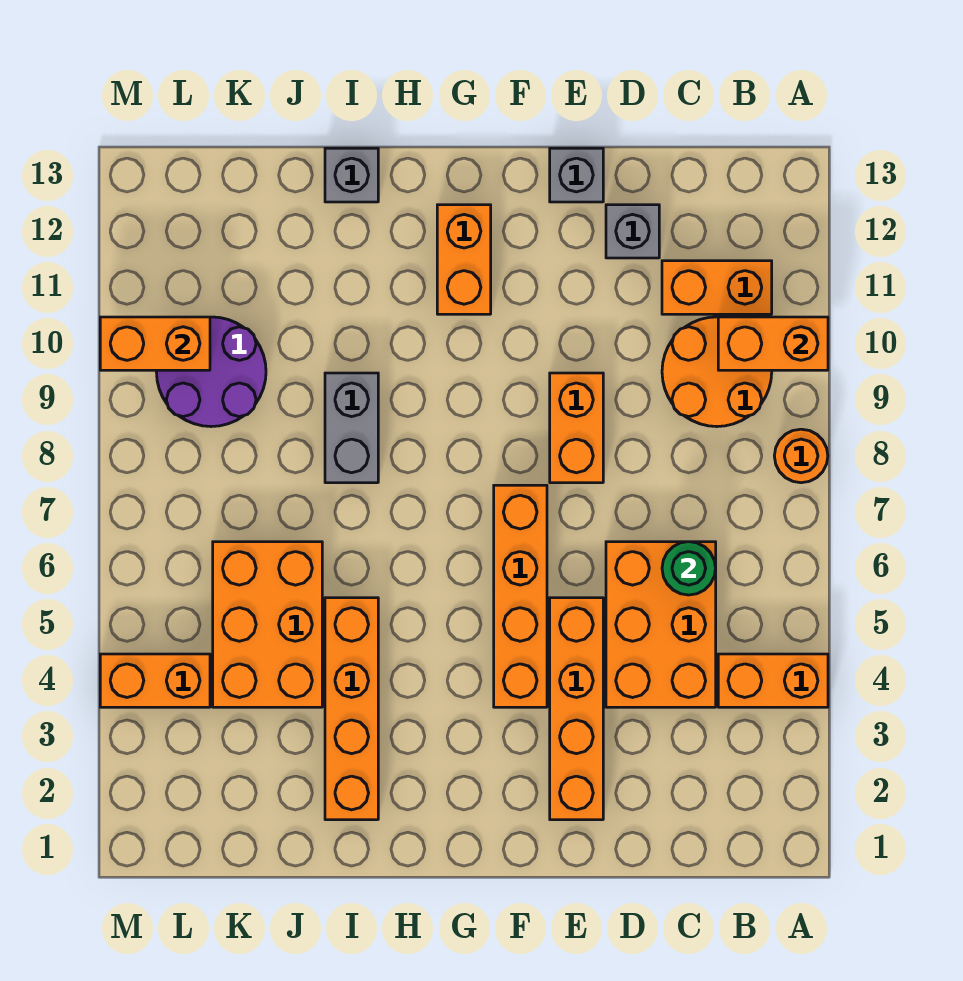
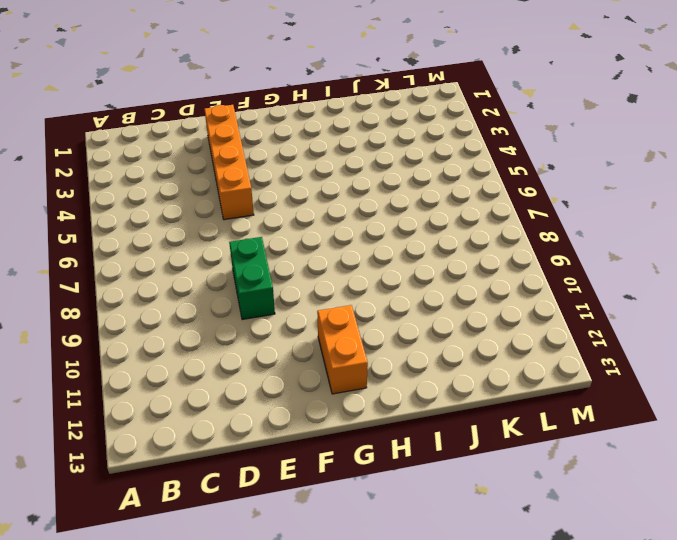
green brick E8:E9 level 1 -> orange brick E8:E9 level 1
none -> orange brick A4:B4 level 1
none -> orange round brick A8 level 1
none -> orange round brick B9:C10 level 1

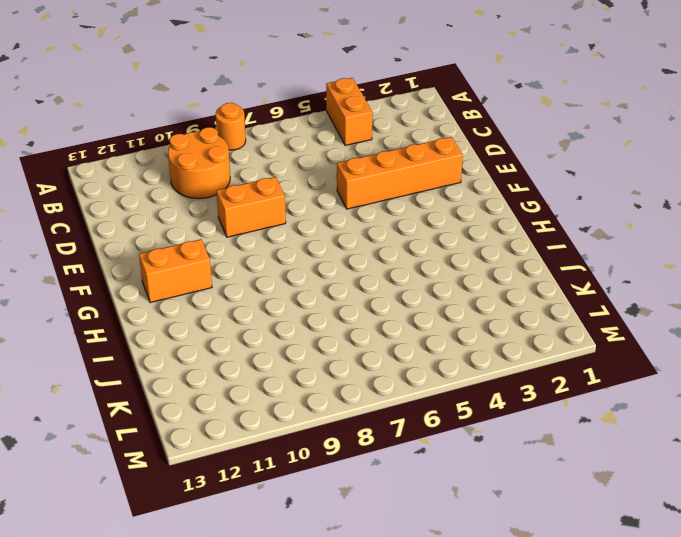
none -> orange brick B11:C11 level 1
none -> orange brick C4:D6 level 1
none -> grey brick D12 level 1

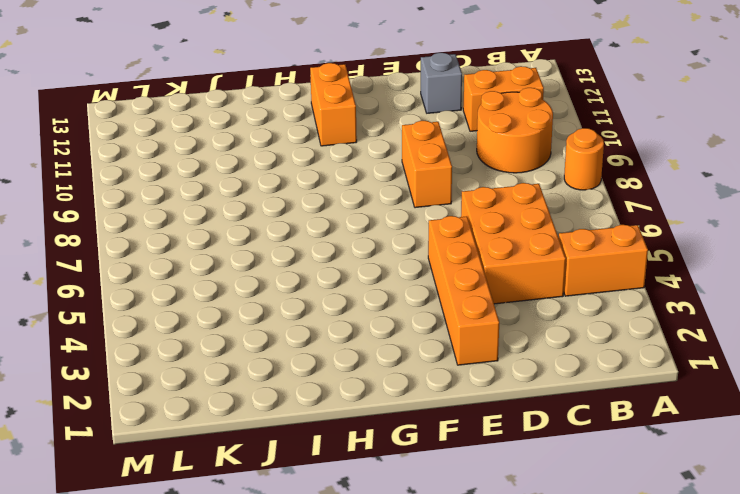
none -> grey brick E13 level 1
none -> orange brick F4:F7 level 1
none -> orange brick I2:I5 level 1

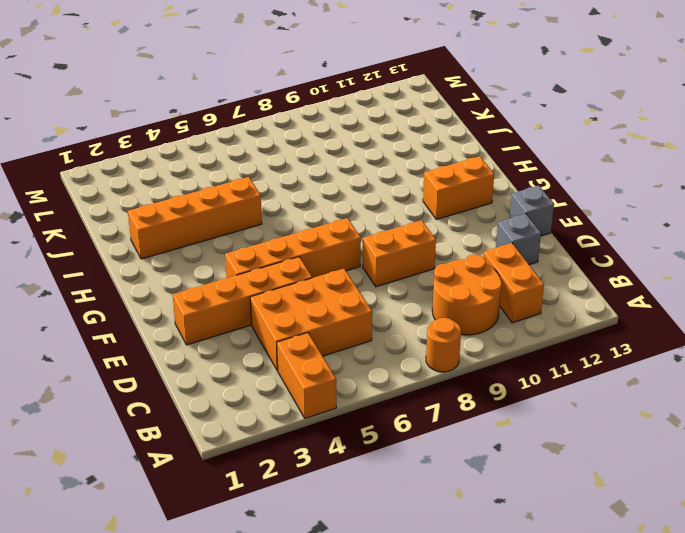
none -> grey brick I8:I9 level 1
none -> grey brick I13 level 1
none -> orange brick J4:K6 level 1

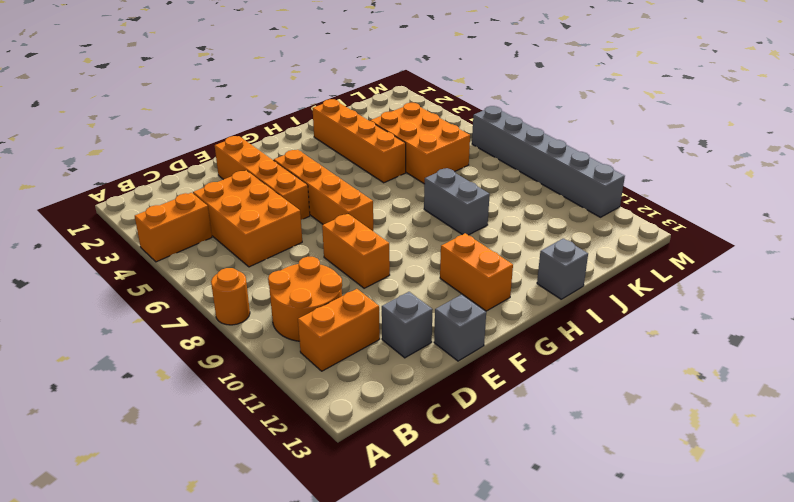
grey brick M6:M11 level 1 -> none
none -> purple round brick K9:L10 level 1
none -> orange brick L4:M4 level 1
none -> orange brick A10:B10 level 2

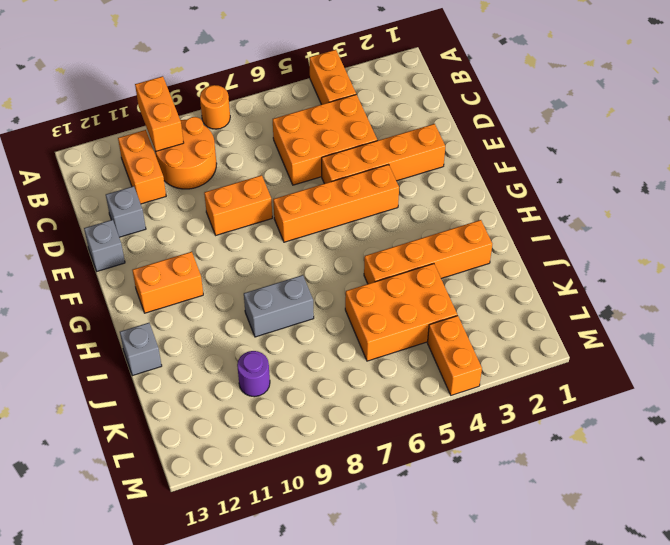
purple round brick K10 level 1 -> purple round brick K9:L10 level 1
none -> green round brick C6 level 2
none -> orange brick L10:M10 level 2

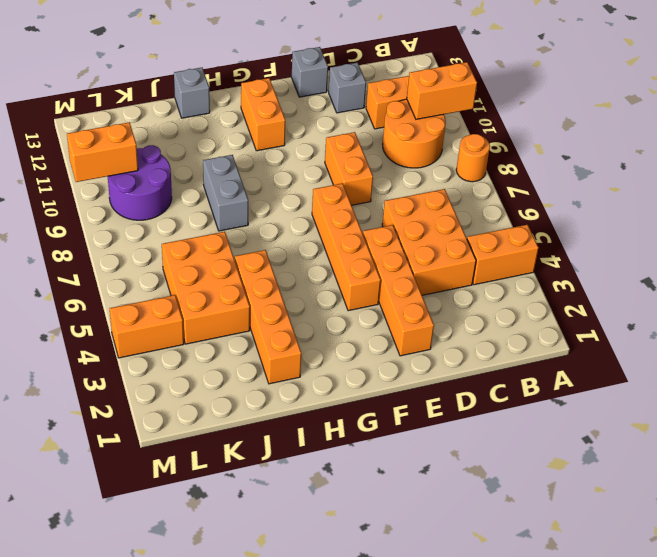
none -> green round brick C6 level 2

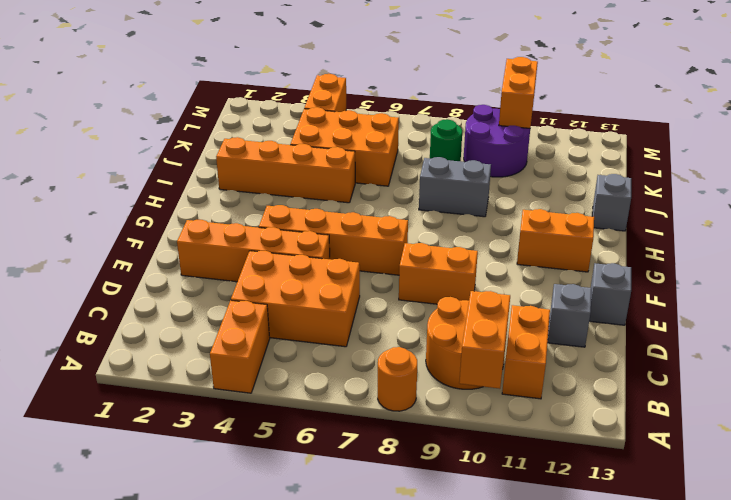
green round brick K8 level 1 -> green round brick C6 level 2

